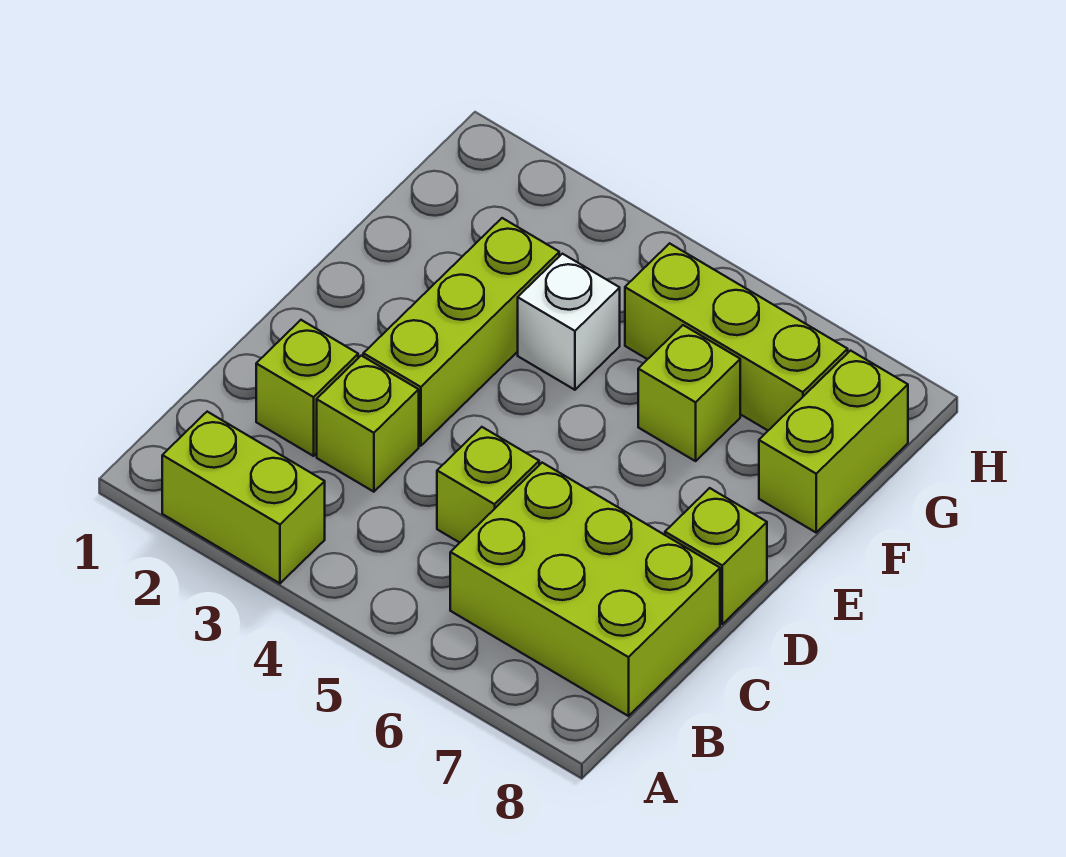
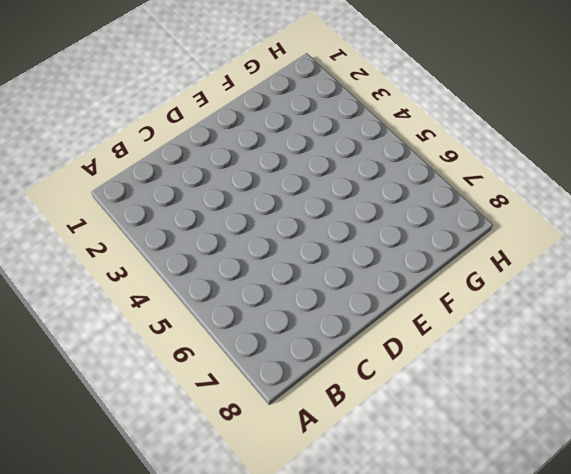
none -> lime brick A2:A3 level 1
none -> lime brick B6:C8 level 1

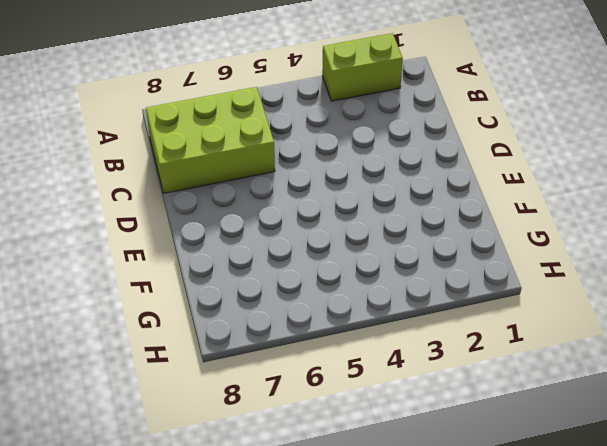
none -> lime brick C2 level 1
none -> lime brick C3 level 1

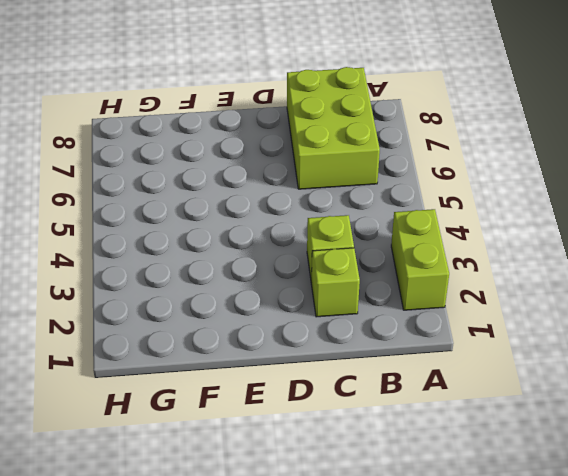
none -> lime brick C5 level 1
none -> lime brick D3:F3 level 1

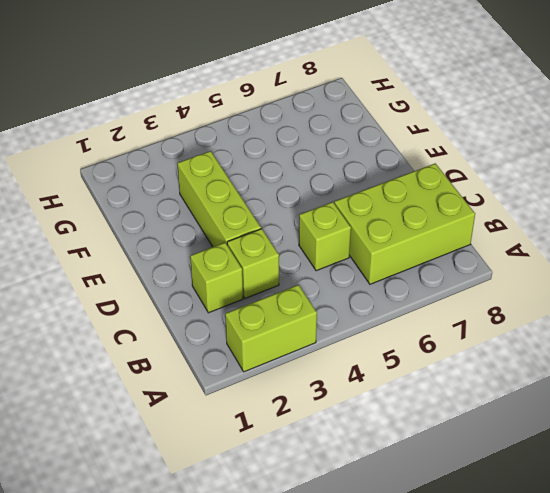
none -> lime brick D8 level 1
none -> white brick F4 level 1

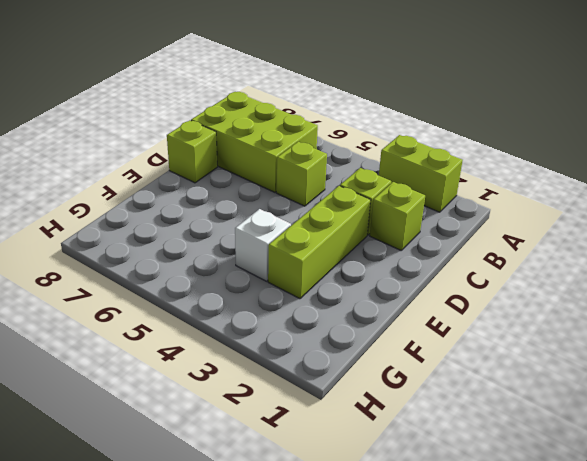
none -> lime brick F6 level 1
none -> lime brick F8:G8 level 1

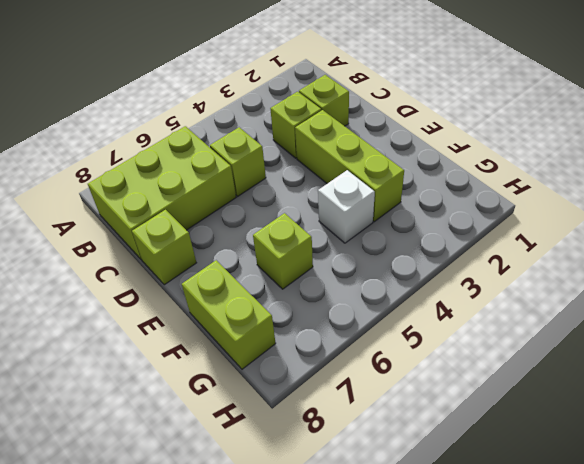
none -> lime brick A2:A3 level 1
none -> lime brick G5:G7 level 1

